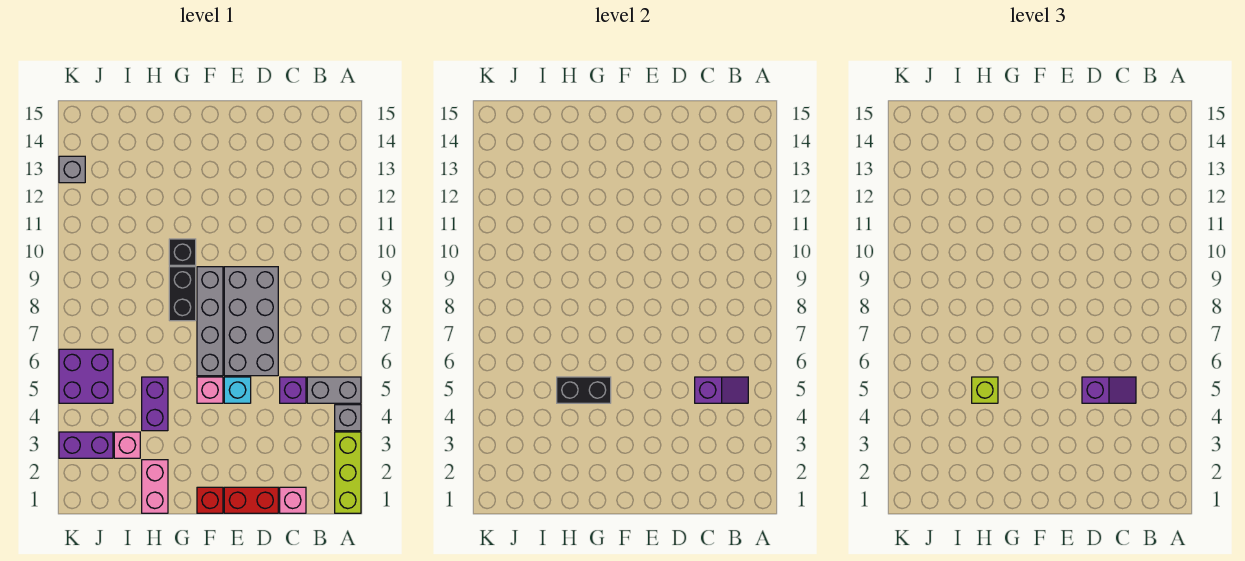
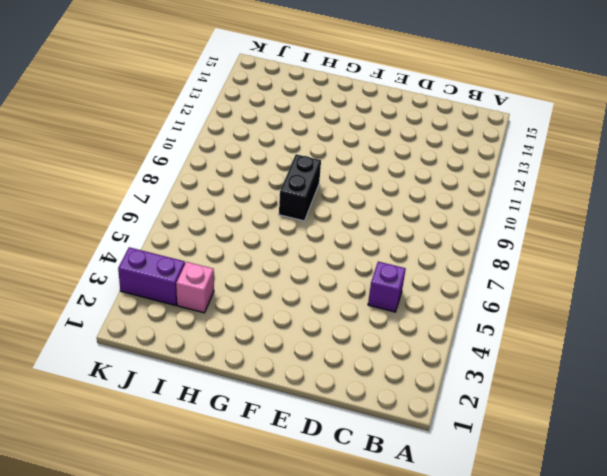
none -> lime brick A1:A3 level 1
none -> grey brick A4 level 1
none -> grey brick A5:B5 level 1

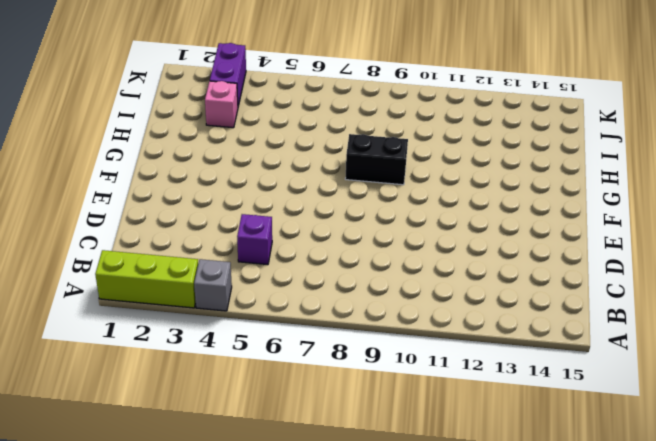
none -> grey brick A5:B5 level 1
none -> pink brick C1 level 1
none -> red brick D1:E1 level 1

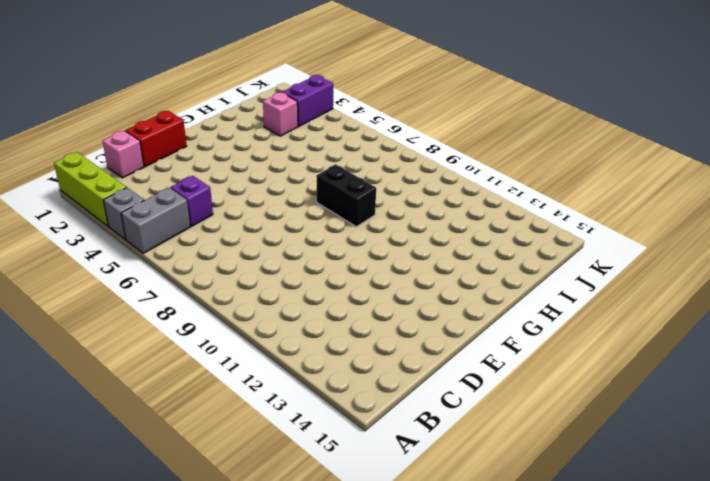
none -> grey brick D6:E9 level 1
none -> cyan brick E5 level 1
none -> red brick F1 level 1

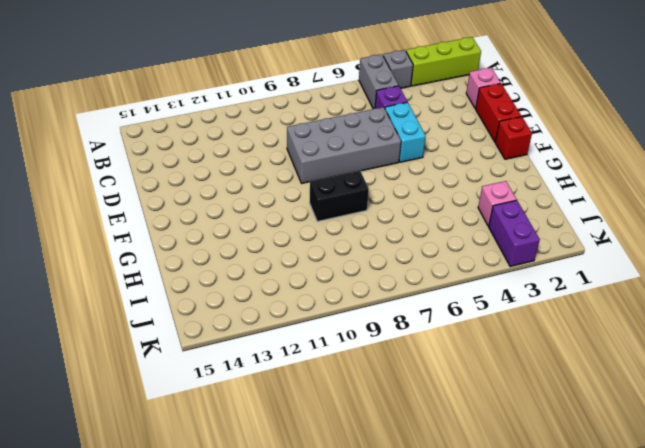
cyan brick D5:E5 level 1 -> cyan brick E5 level 1
none -> pink brick F5 level 1
none -> grey brick F6:F9 level 1
none -> black brick G10 level 1

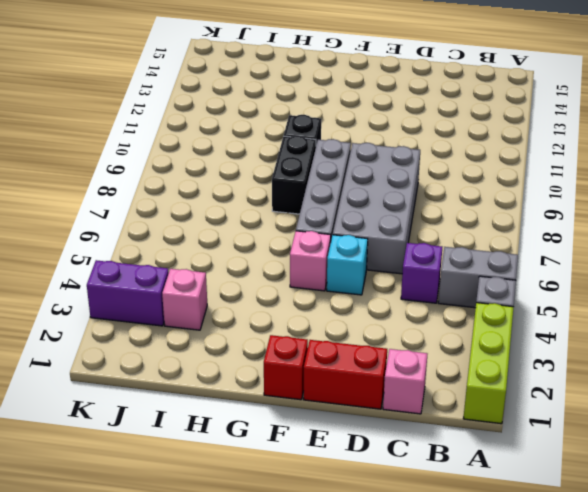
none -> pink brick H1:H2 level 1
none -> purple brick H4:H5 level 1
none -> purple brick J5:K6 level 1

